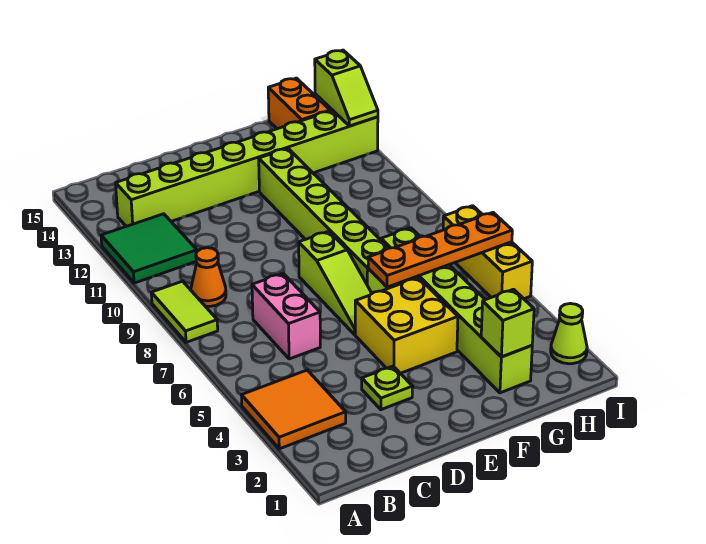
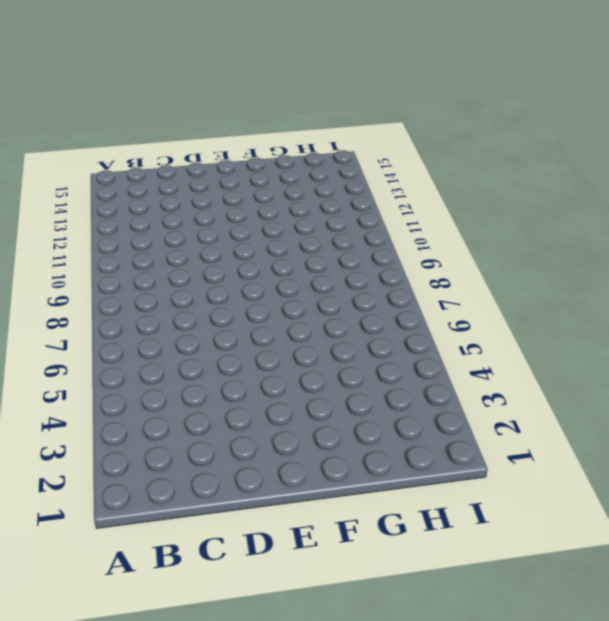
none -> orange tile A3:B4 level 1
none -> lime tile A8:A9 level 1
none -> green tile A11:B12 level 1

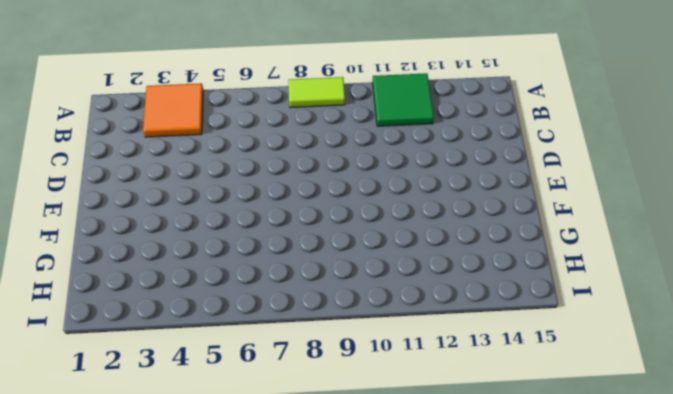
none -> orange cone B9 level 1
none -> lime brick B13:I13 level 1
none -> pink brick C6:C7 level 1

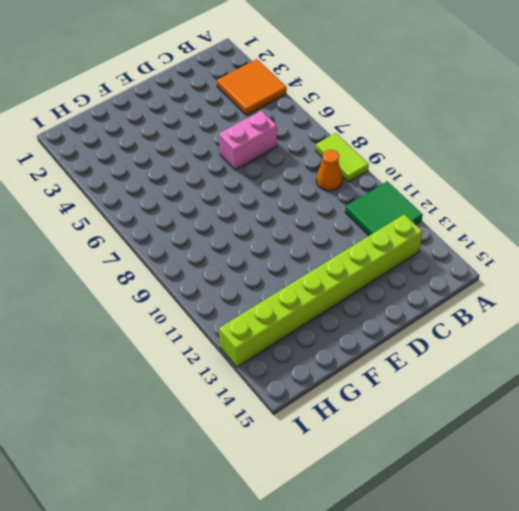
pink brick C6:D6 level 1 -> pink brick C6:C7 level 1
none -> lime plate D3 level 1
none -> yellow brick E4:F5 level 1
none -> lime slope E6:E8 level 1 top 8

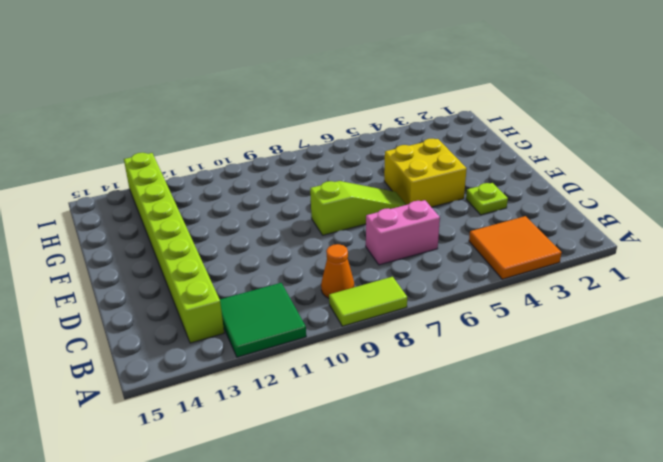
none -> lime brick F7:F12 level 1
none -> lime brick G2:G7 level 1
none -> orange brick H14:H15 level 1

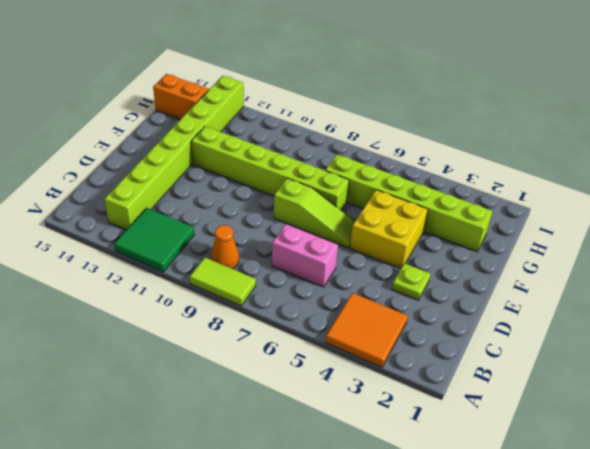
none -> lime cone I2 level 1
none -> yellow brick I5:I7 level 1
none -> orange plate F6:I6 level 2

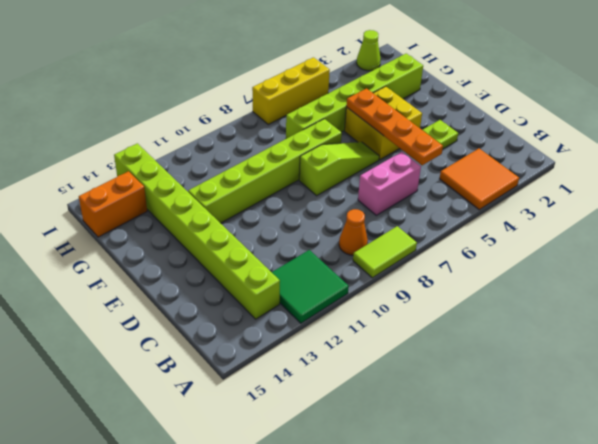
orange plate C5:F5 level 2 -> orange plate F6:I6 level 2
none -> lime brick G2 level 2
none -> lime slope I13:I14 level 2 top 14

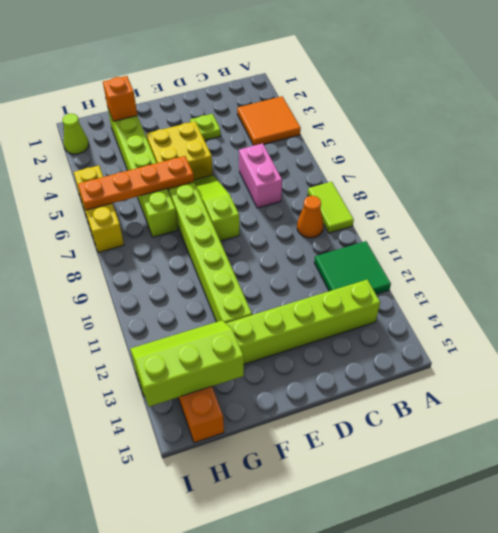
orange brick G2 level 2 -> lime brick G2 level 2
lime slope G13:I14 level 2 top 14 -> lime slope I13:I14 level 2 top 14

